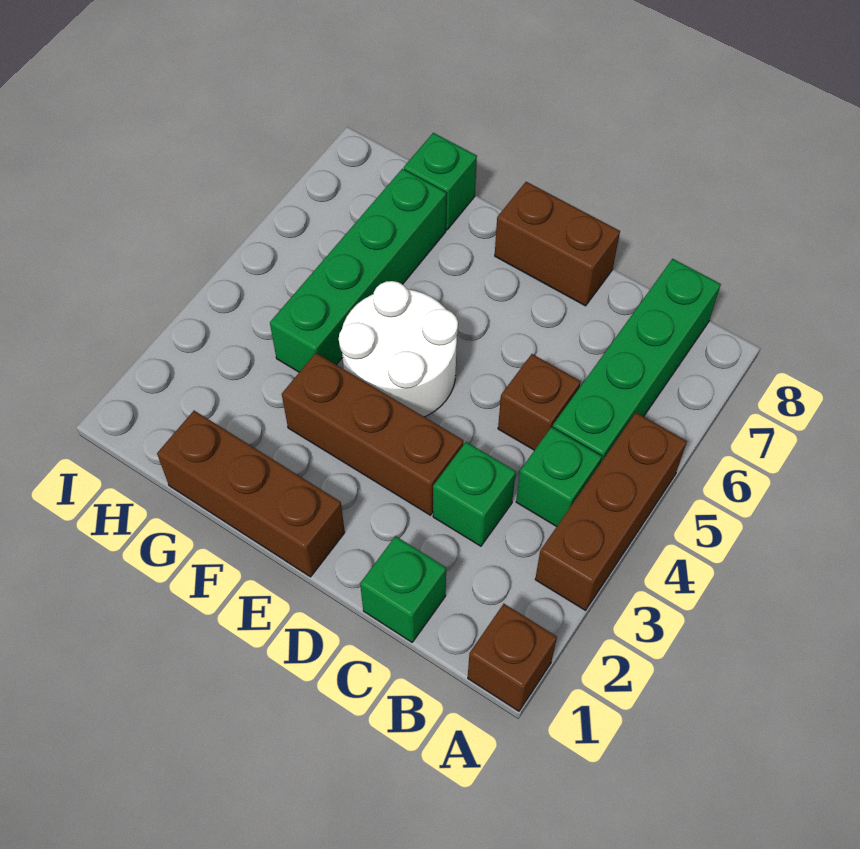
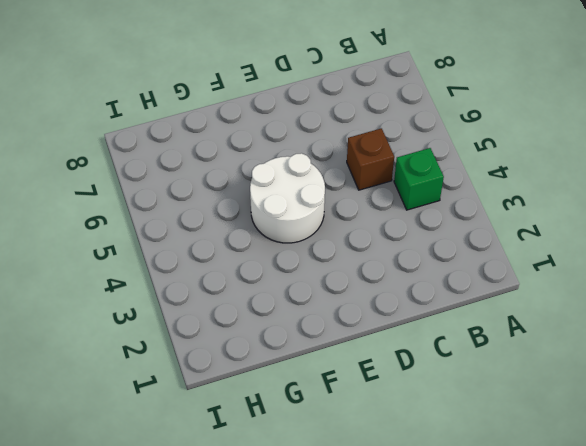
none -> brown brick A1 level 1
none -> brown brick A3:A5 level 1
none -> green brick B5:B8 level 1

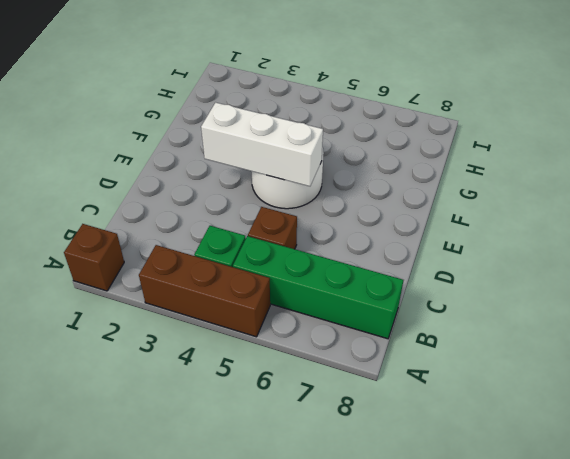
white brick E3:E5 level 2 -> none
none -> green brick C1 level 1
none -> green brick C3 level 1
none -> brown brick D3:F3 level 1

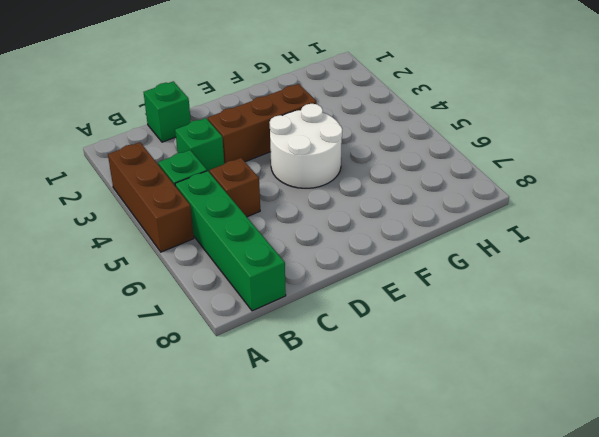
none -> brown brick A1 level 1
none -> brown brick D8:E8 level 1
none -> brown brick E1:G1 level 1

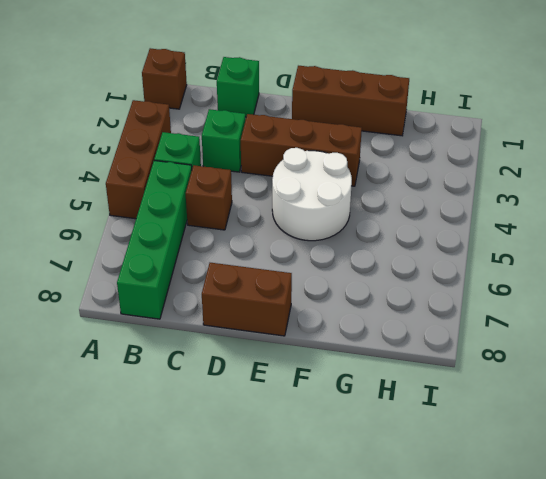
none -> green brick G4:G7 level 1
none -> green brick G8 level 1

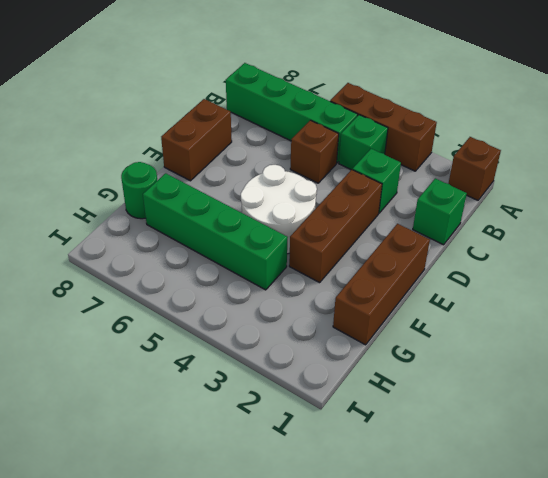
green round brick G8 level 1 -> green brick G8 level 1

